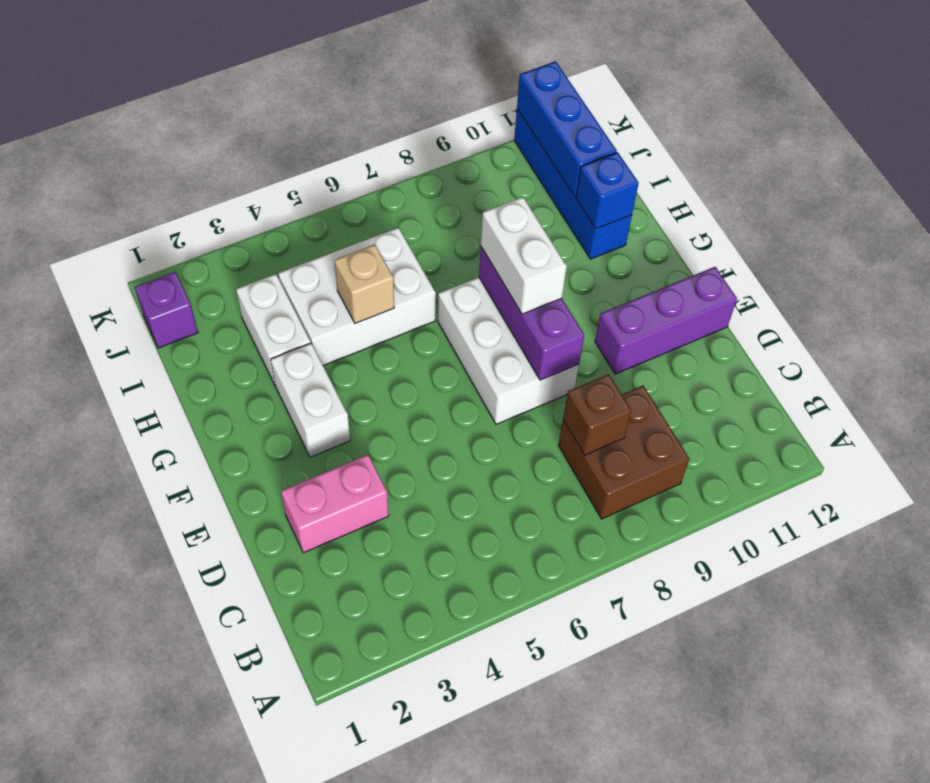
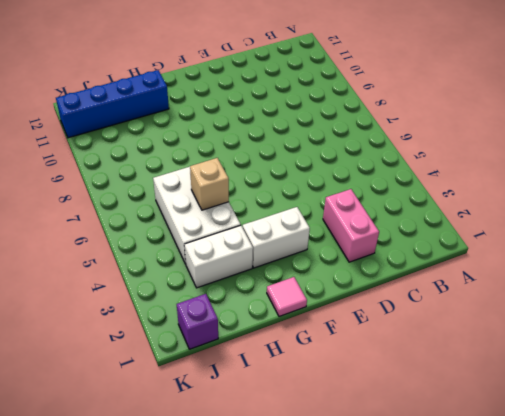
pink tile G1 level 1 -> none
none -> brown brick B8:C9 level 1
none -> white brick E7:G8 level 1
none -> purple brick E10:E12 level 1

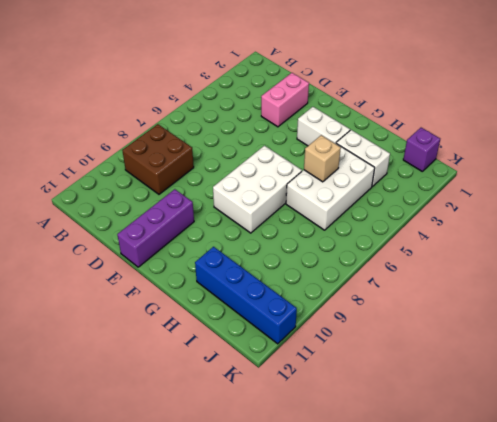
white brick F6:G8 level 1 -> white brick E7:G8 level 1
none -> brown brick C8 level 2
none -> purple brick E8:G8 level 2
none -> blue brick H11 level 2

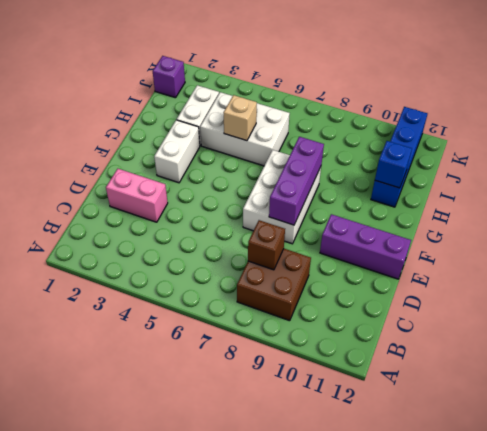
none -> blue brick I11:K11 level 2
none -> white brick F8:G8 level 3

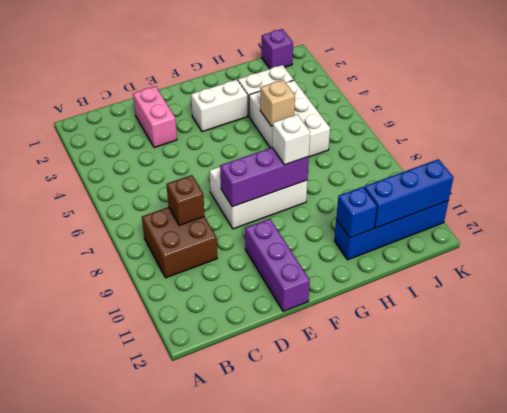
white brick G8 level 3 -> white brick F8:G8 level 3

